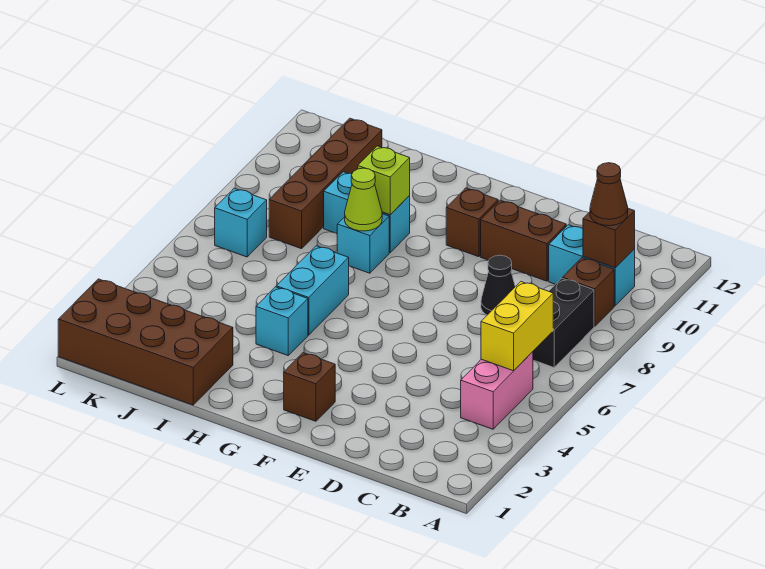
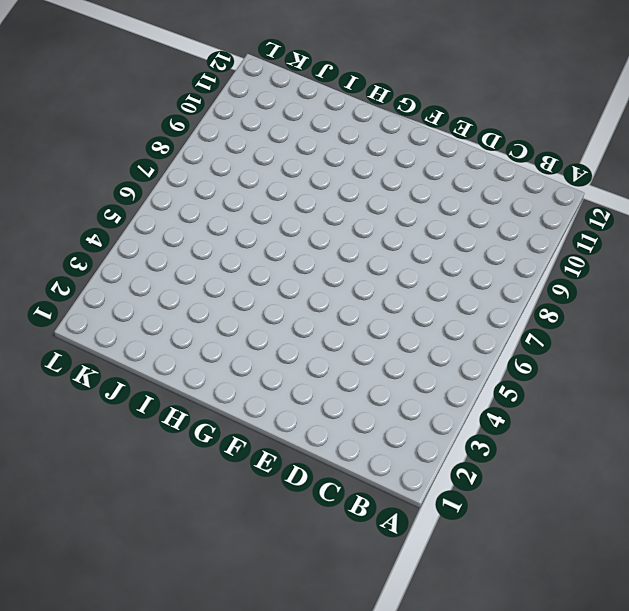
none -> pink brick B4:B5 level 1
none -> black brick B7:B8 level 1
none -> brown brick B9 level 1

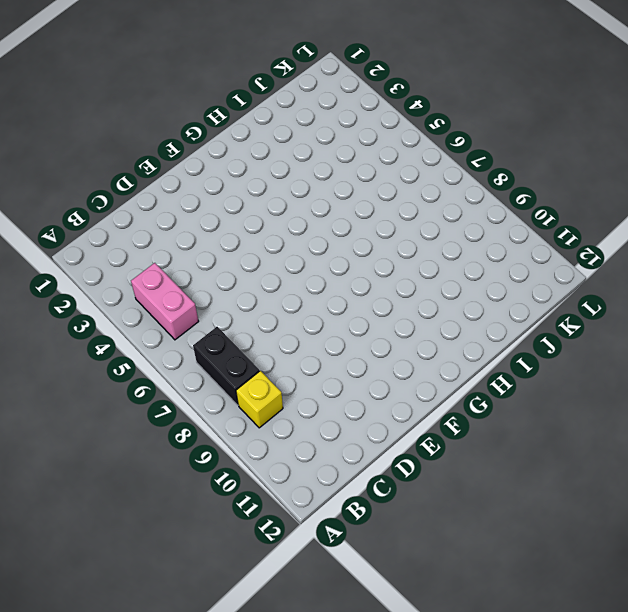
yellow brick B9 level 1 -> brown brick B9 level 1
none -> cyan brick B10:C10 level 1
none -> black cone D8 level 1
none -> brown brick D10:E10 level 1

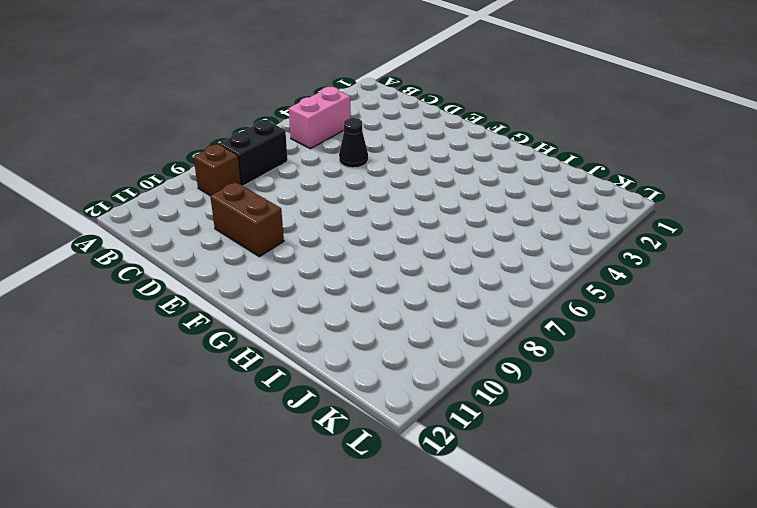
black cone D5 level 1 -> black cone D8 level 1
none -> cyan brick B10:C10 level 1
none -> brown brick F2 level 1
none -> brown brick F10 level 1

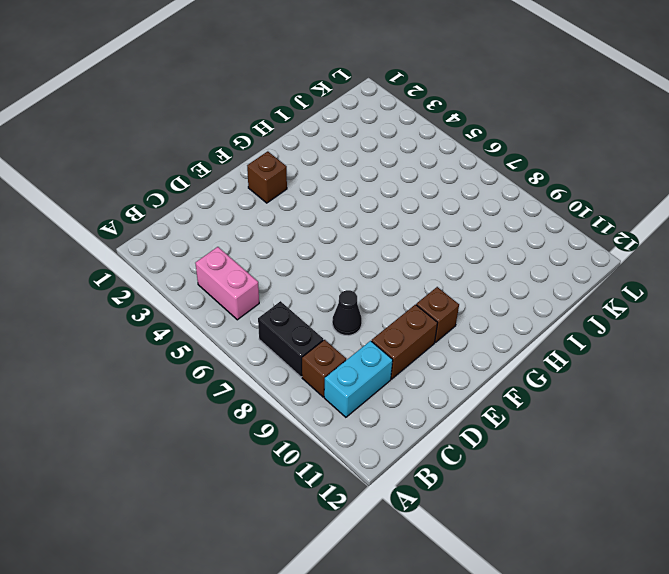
none -> cyan brick H4 level 1
none -> cyan brick H5:H6 level 1
none -> cyan brick H8 level 1

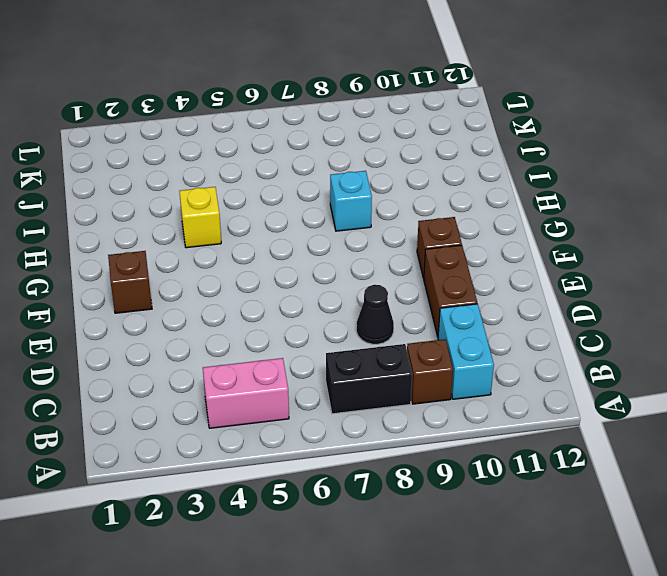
yellow brick H4 level 1 -> cyan brick H4 level 1
none -> cyan brick H5:H6 level 1
none -> cyan brick H9:I9 level 1
none -> brown brick I1:L2 level 1

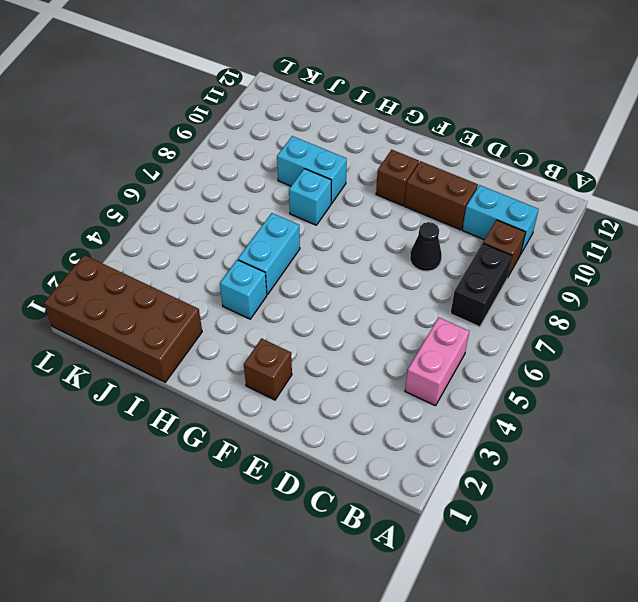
none -> brown brick J8:J11 level 1
none -> cyan brick K7 level 1
none -> yellow brick B5:B6 level 2

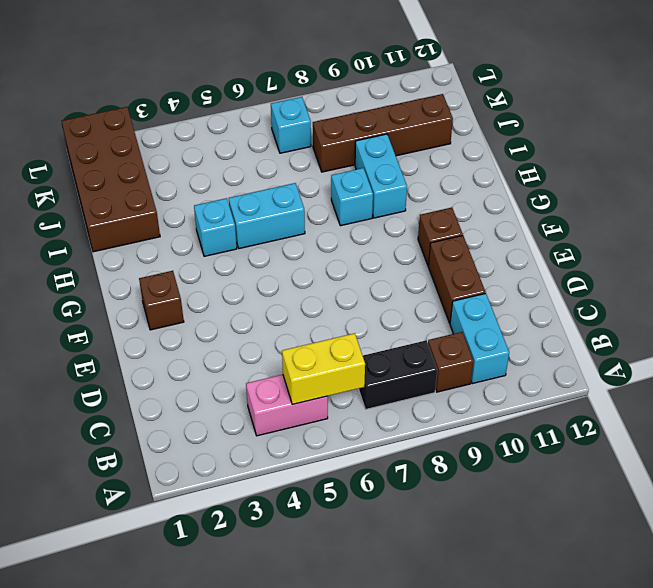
none -> black cone D8 level 1
none -> brown brick B10 level 2
none -> lime cone H8 level 2

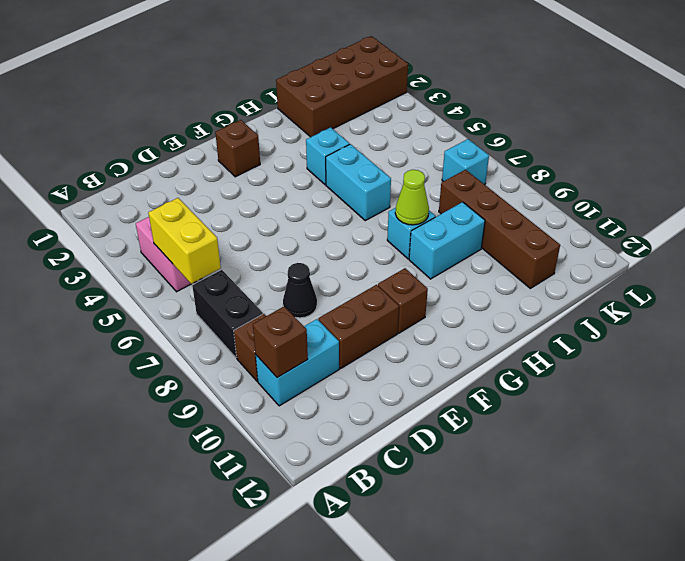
none -> lime brick H9 level 2
none -> brown cone B10 level 3

